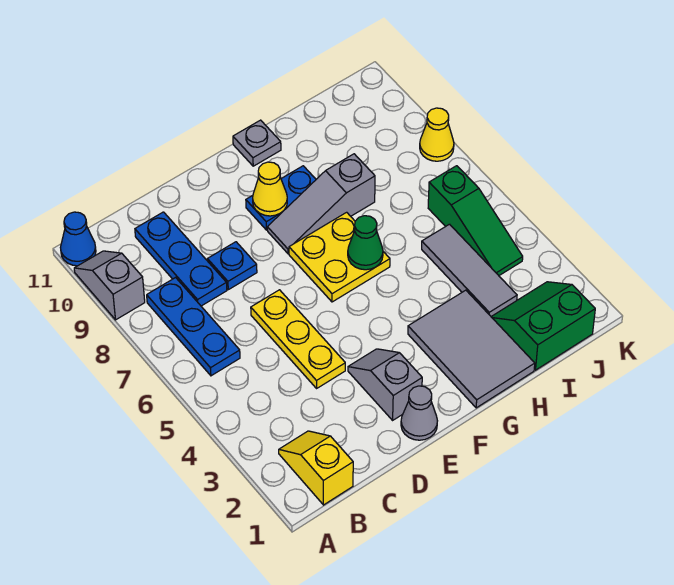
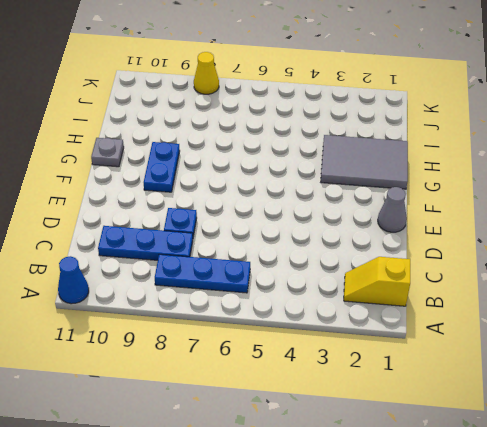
none -> grey slope A9:A10 level 1 top 9
none -> yellow plate D4:D6 level 1
none -> grey slope E2:E3 level 1 top 2

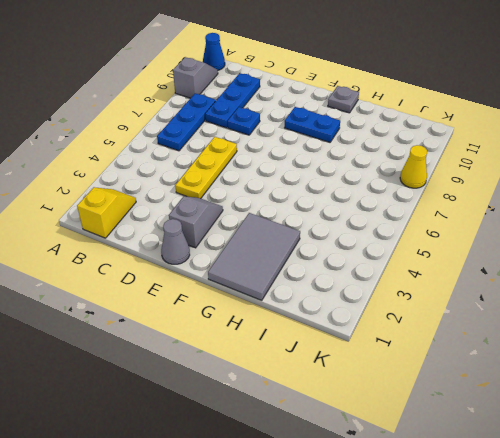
none -> yellow plate F6:G7 level 1
none -> grey slope F8:H8 level 1 top H
none -> green slope I1:J2 level 1 top 1

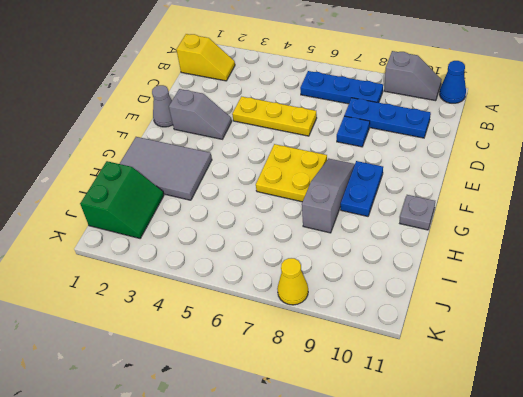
none -> grey tile I3:I5 level 1
none -> green slope J4:J6 level 1 top 6
none -> yellow cone F9 level 2

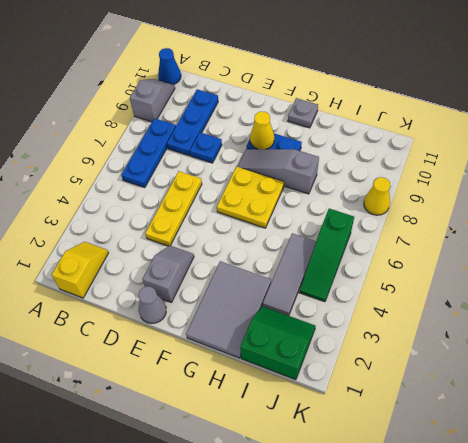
none -> green cone G6 level 2

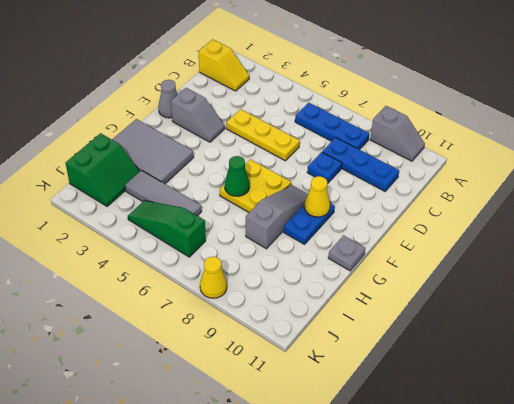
none -> blue cone A11 level 1

